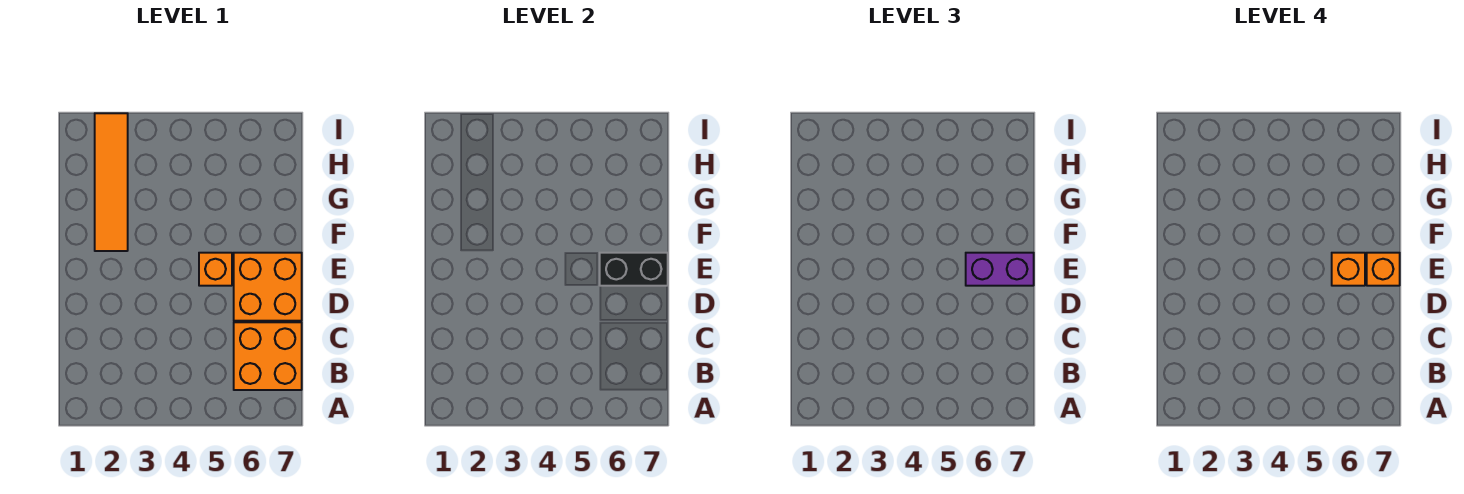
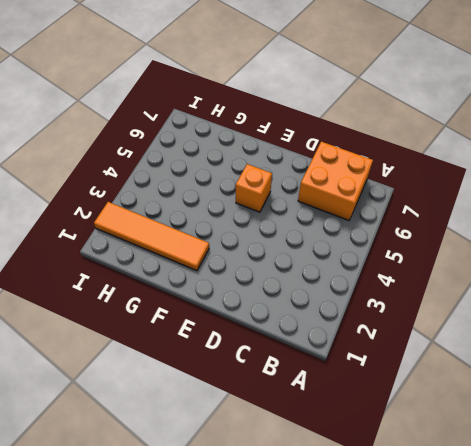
none -> orange brick D6:E7 level 1
none -> black brick E6:E7 level 2

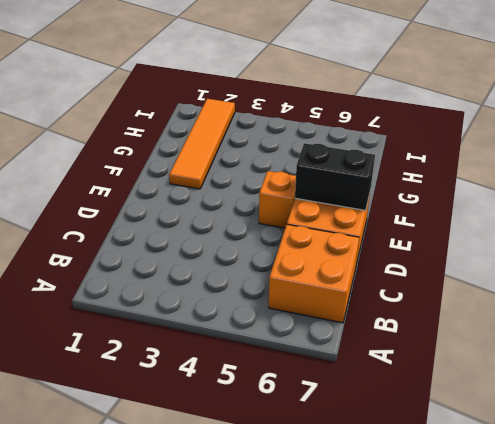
none -> purple brick E6:E7 level 3
none -> orange brick E6 level 4

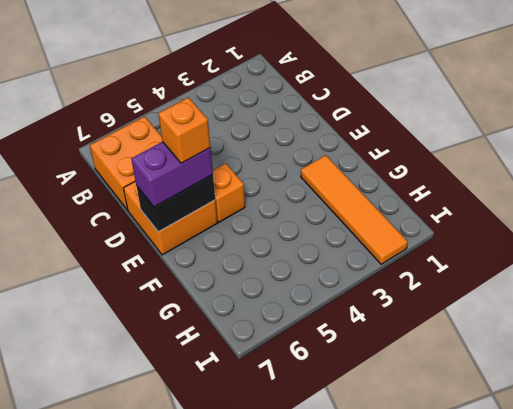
none -> orange brick E7 level 4

